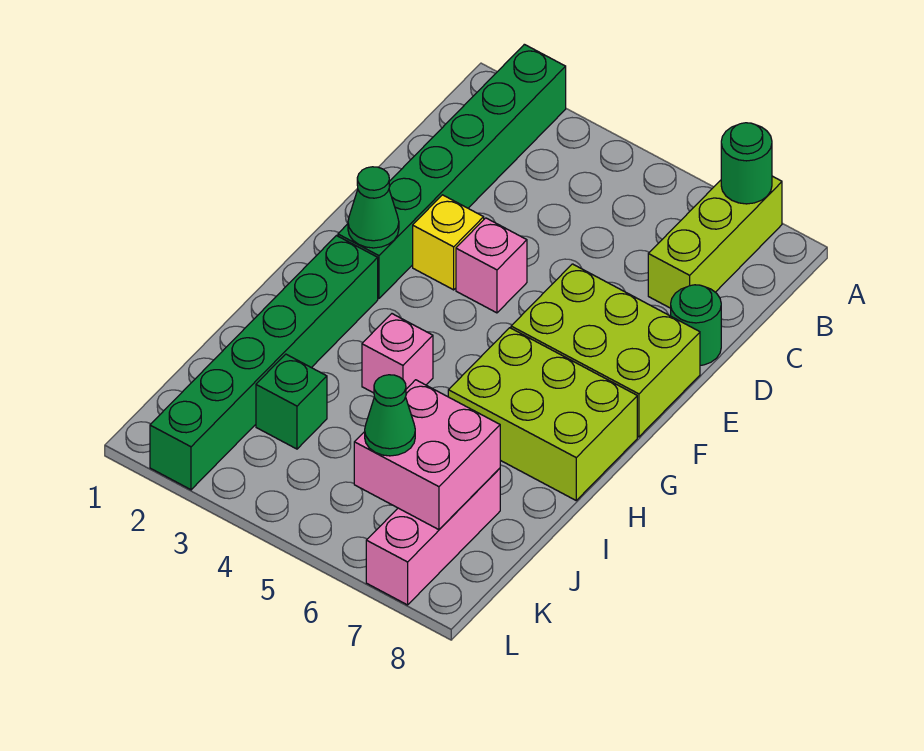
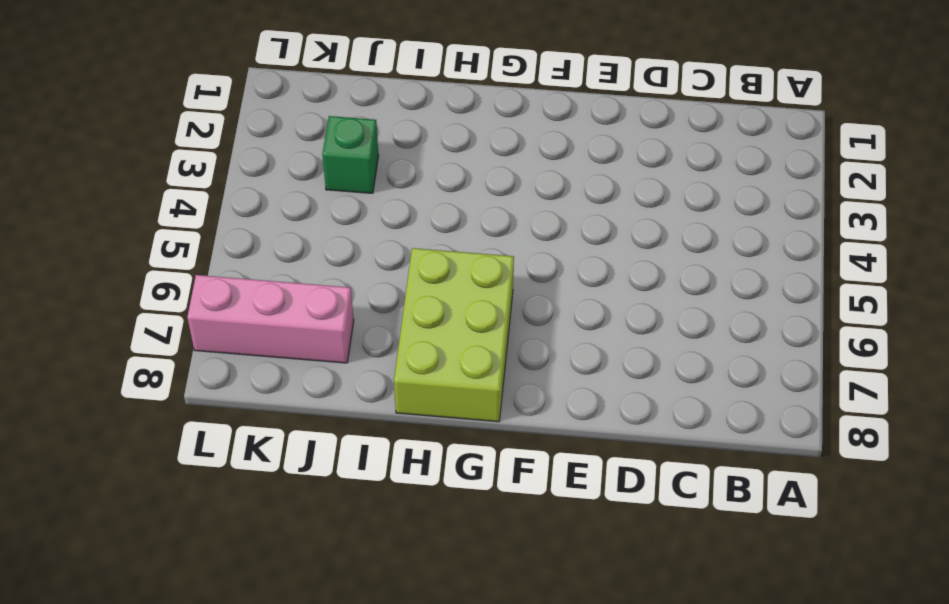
none -> green brick A2:F2 level 1
none -> lime brick A7:C7 level 1
none -> green round brick D8 level 1

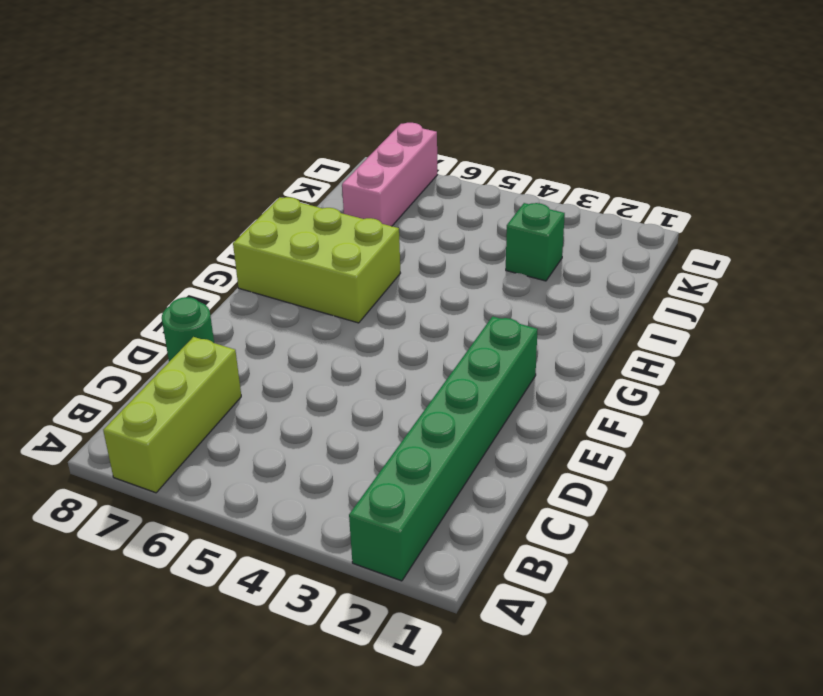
none -> yellow brick E3 level 1
none -> pink brick E4 level 1
none -> lime brick E6:F8 level 1

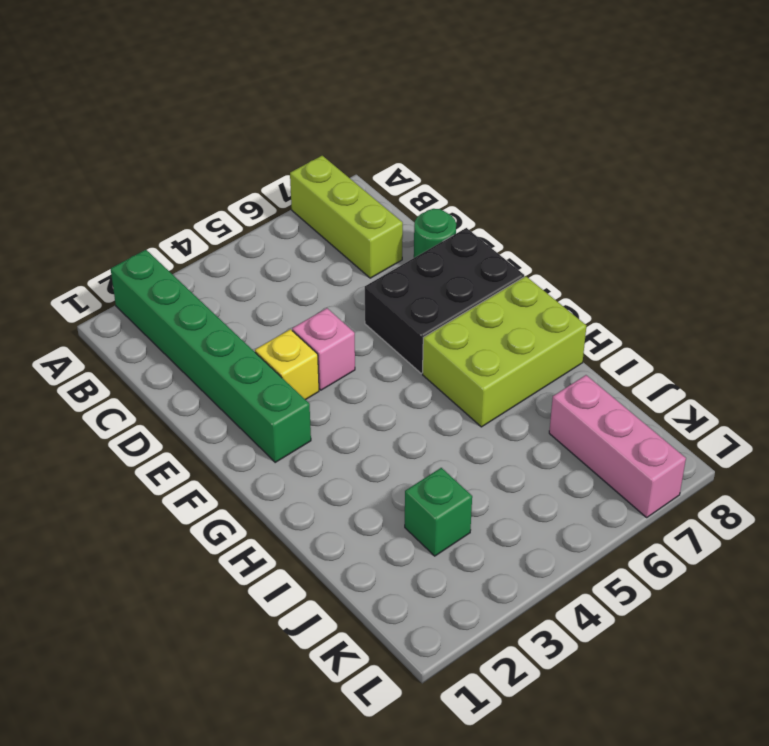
black brick E6:F8 level 1 -> lime brick E6:F8 level 1
none -> green brick G2:L2 level 1
none -> pink brick H4 level 1
none -> green round brick A7 level 2

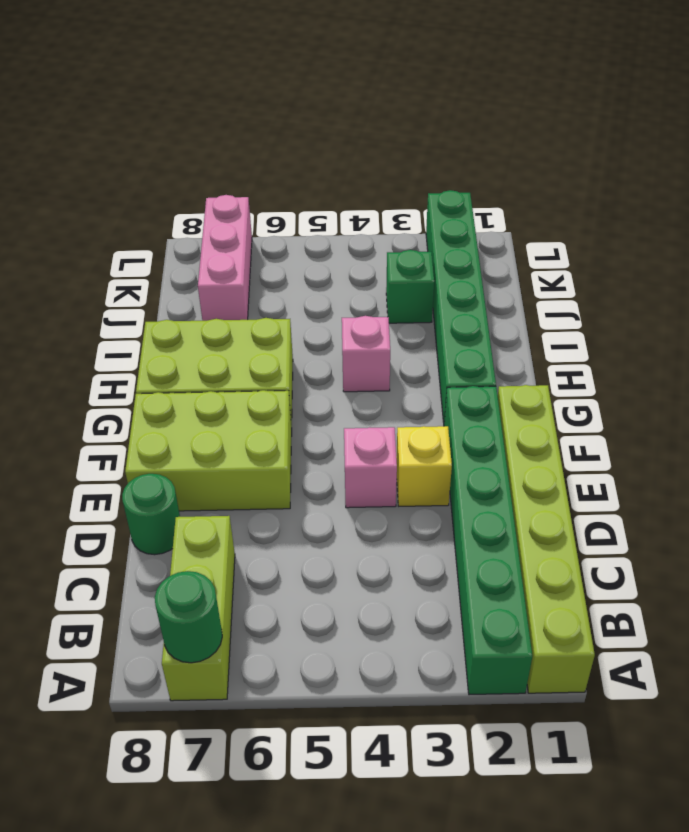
lime brick A1:F1 level 1 -> none
none -> green cone F2 level 2
none -> pink brick J6:K7 level 2
none -> green cone K6 level 3

